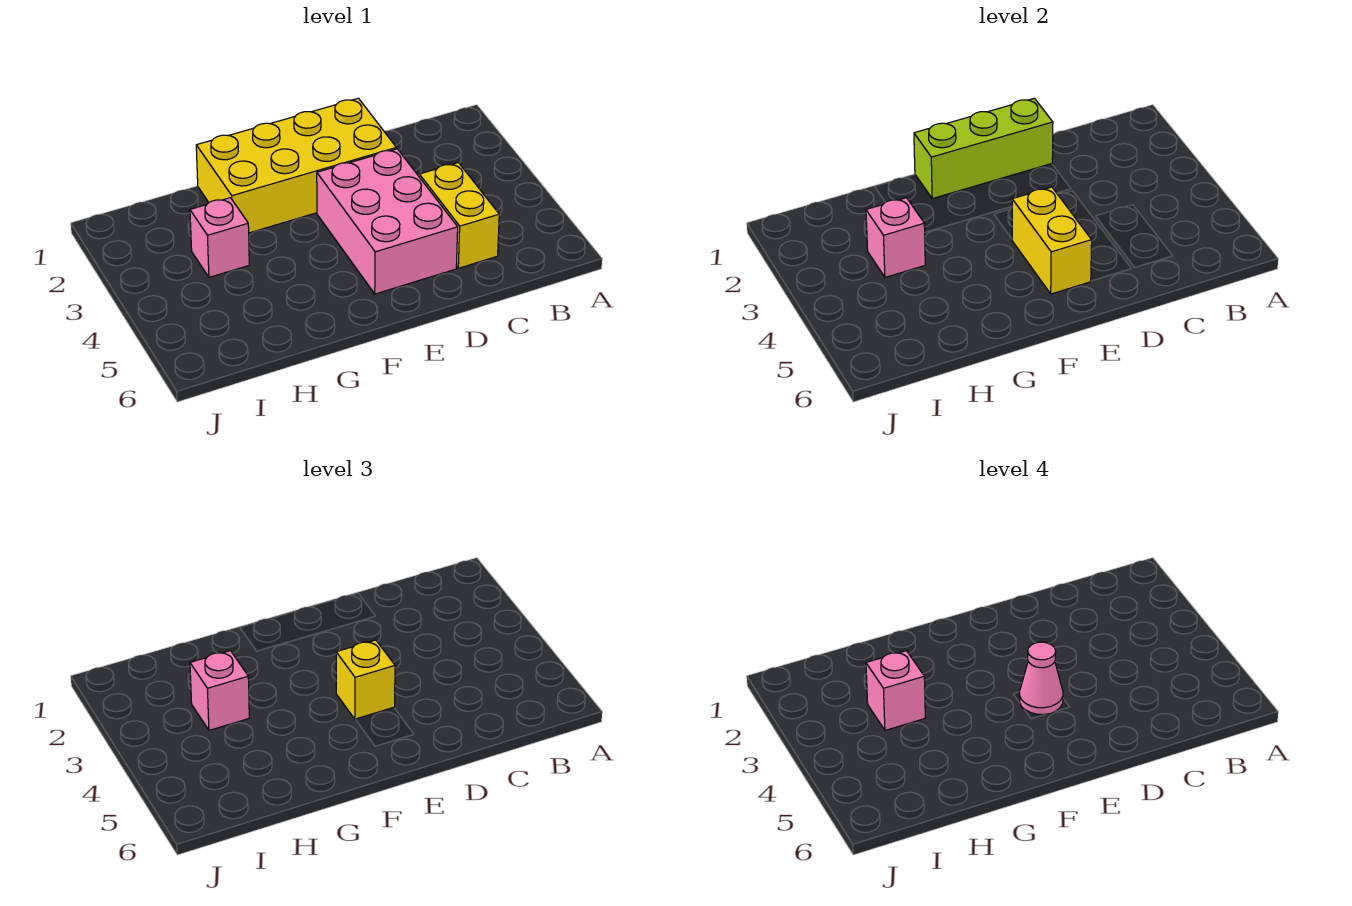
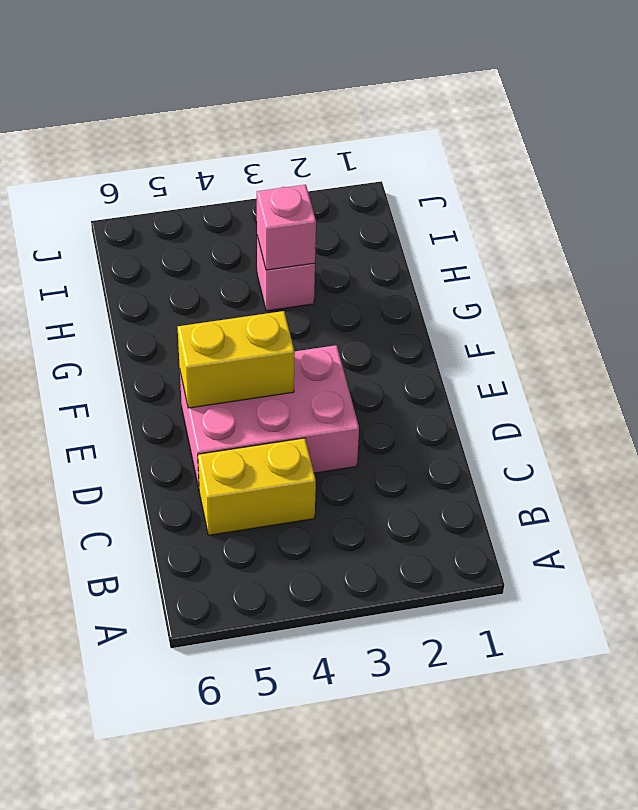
none -> yellow brick D1:G2 level 1
none -> lime brick D1:F1 level 2

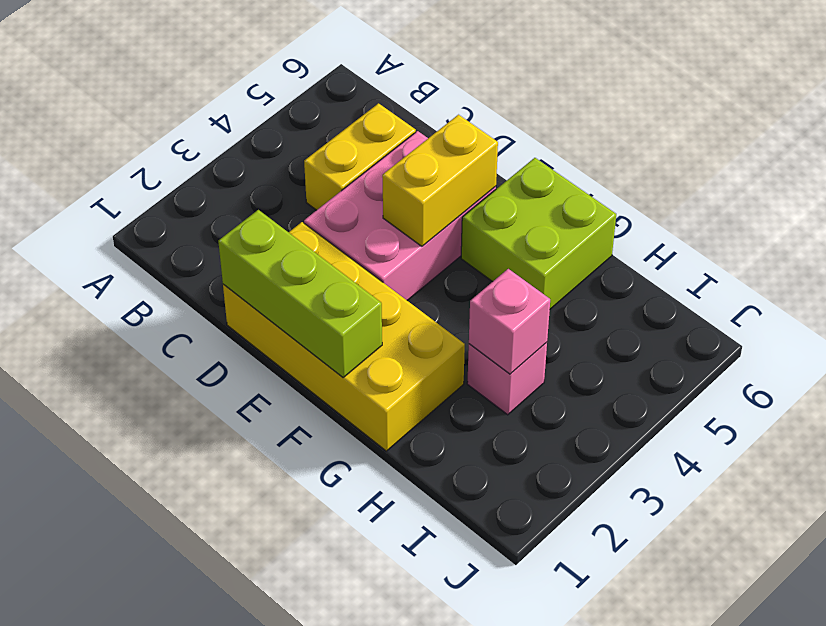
lime brick F5:G6 level 1 -> none
none -> yellow brick E4 level 3
none -> pink brick H3 level 3

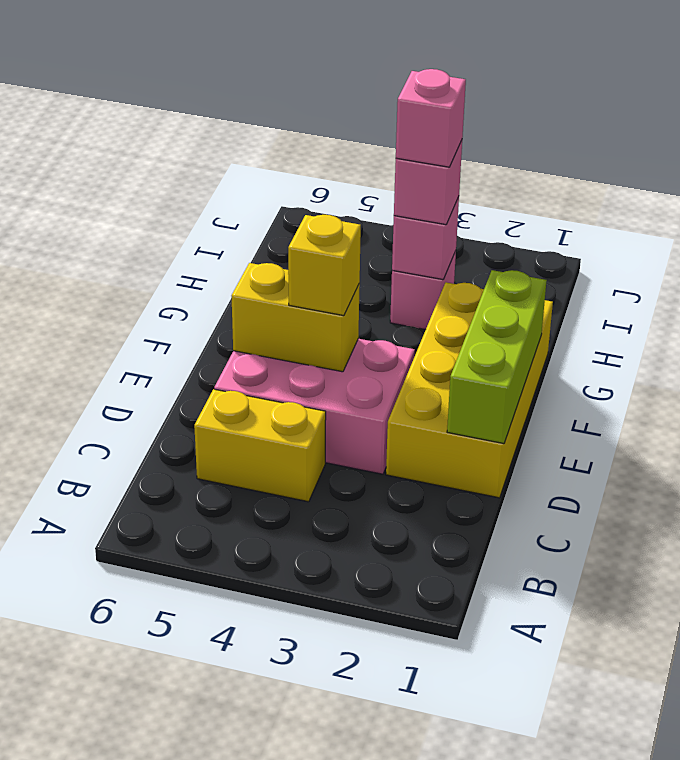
none -> pink cone E4 level 4

